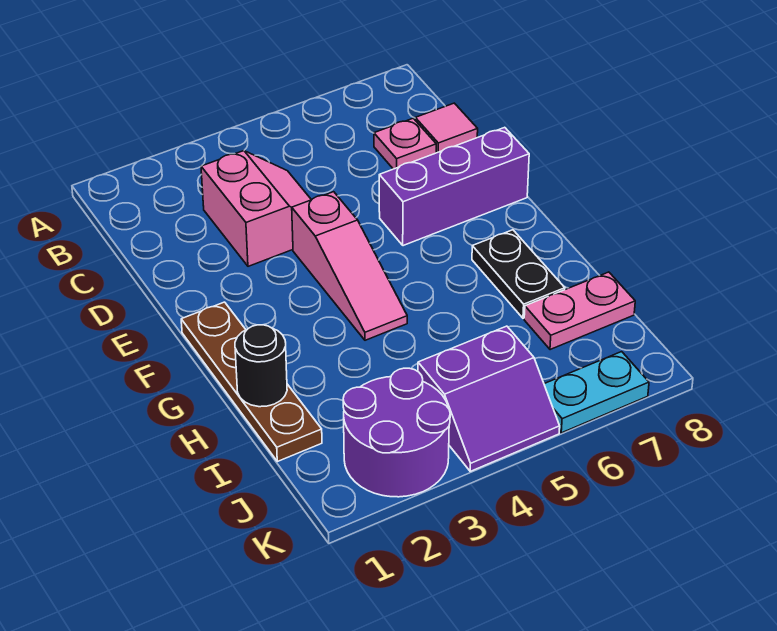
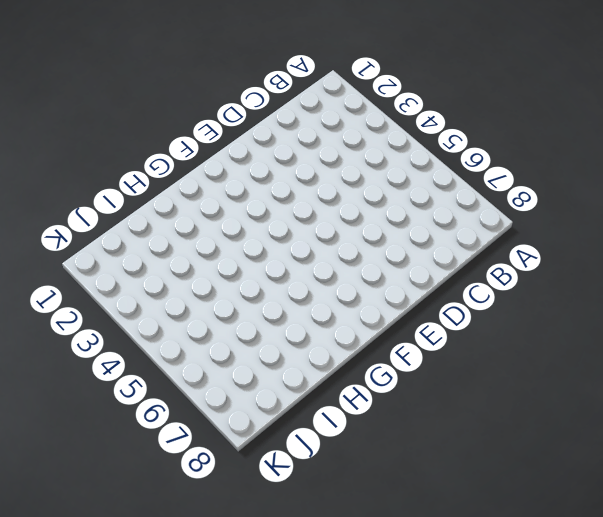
none -> pink slope C3:D4 level 1 top 3
none -> pink plate C7 level 1
none -> pink tile C8 level 1

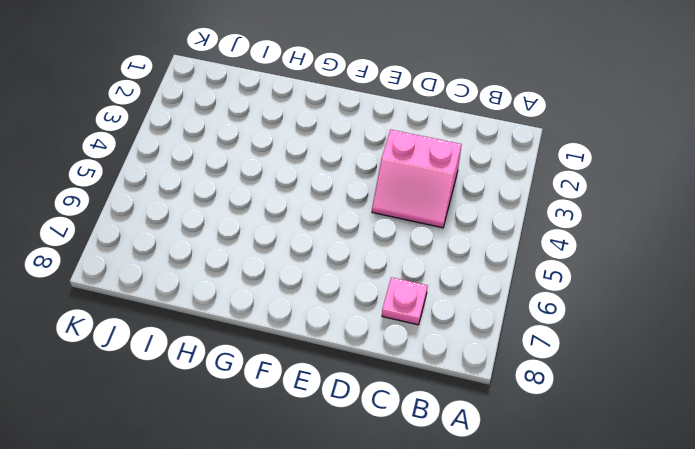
none -> pink tile C8 level 1
none -> pink slope E4:G4 level 1 top E
none -> purple brick E6:E8 level 1

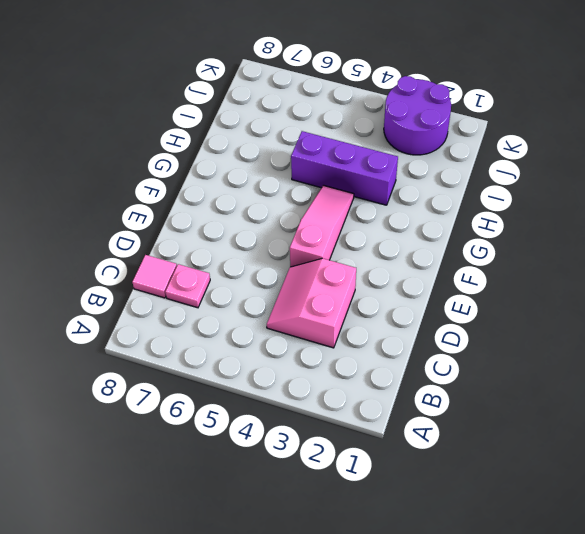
purple brick H3:H5 level 1 -> purple brick E6:E8 level 1
none -> brown plate F1:I1 level 1
none -> black plate G7:H7 level 1
none -> pink plate I7:I8 level 1

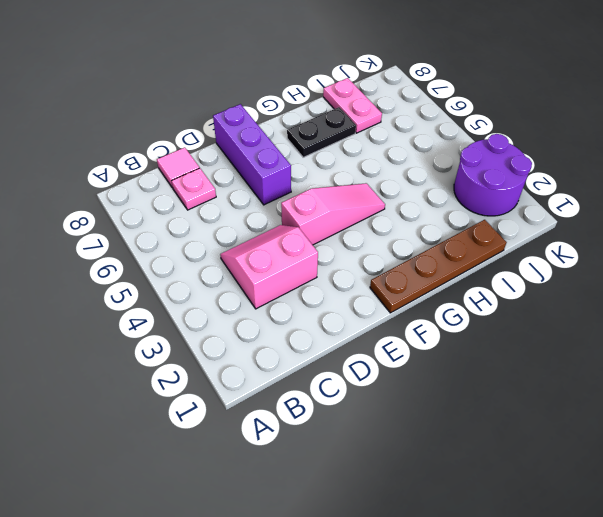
none -> purple slope J4:K5 level 1 top J
none -> cyan plate K6:K7 level 1
none -> black round brick H1 level 2

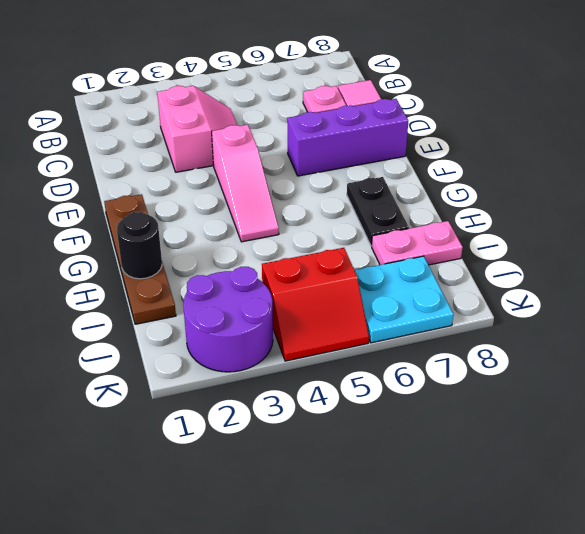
red slope J4:K5 level 1 top J -> purple slope J4:K5 level 1 top J
cyan plate J6:K7 level 1 -> cyan plate K6:K7 level 1

